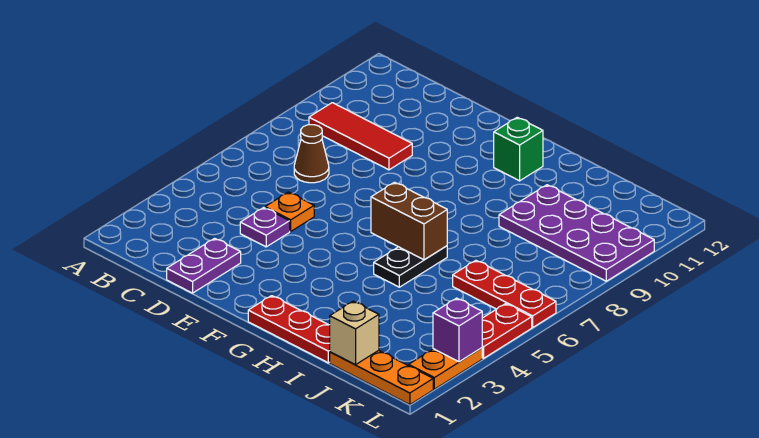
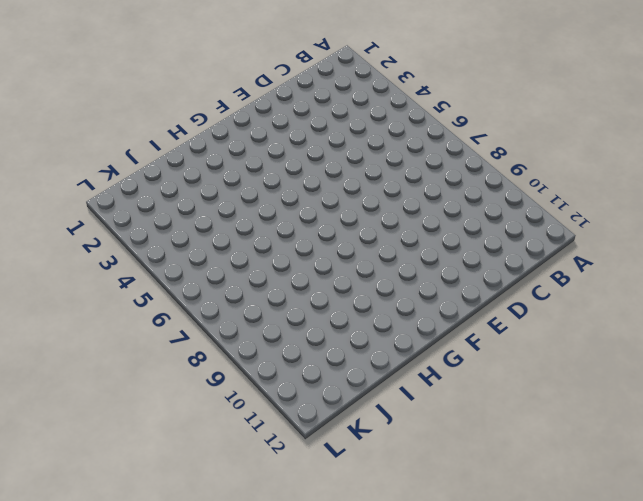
none -> red tile B9:D9 level 1
none -> brown cone C7 level 1
none -> purple plate D1:D2 level 1

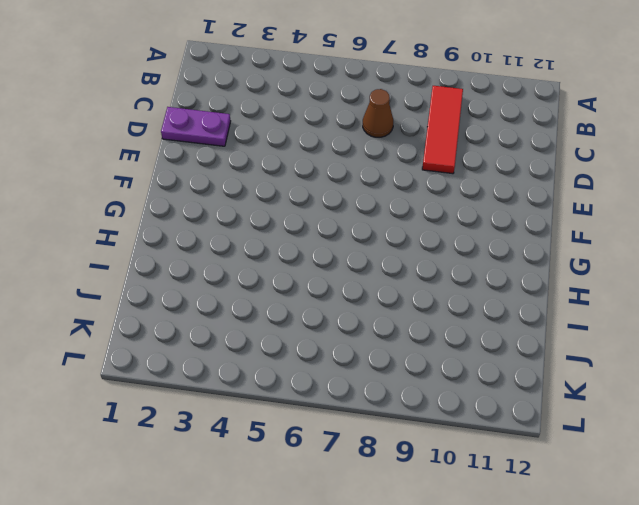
none -> purple plate D4 level 1
none -> orange plate D5 level 1
none -> red plate G1:I1 level 1

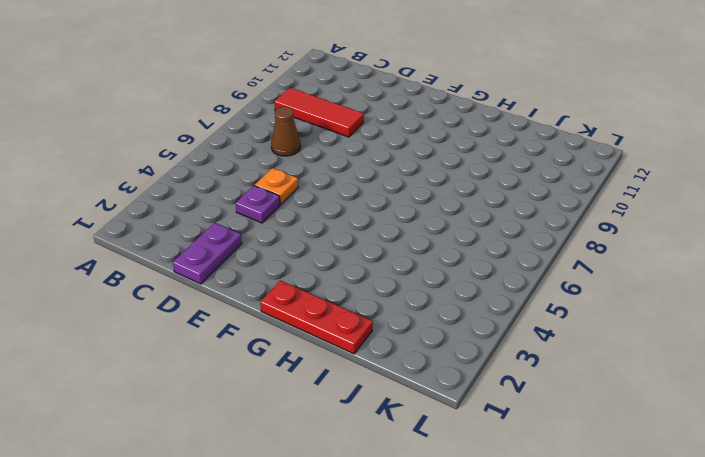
none -> green brick G11 level 1
none -> black plate H5:H6 level 1
none -> purple plate I9:L10 level 1

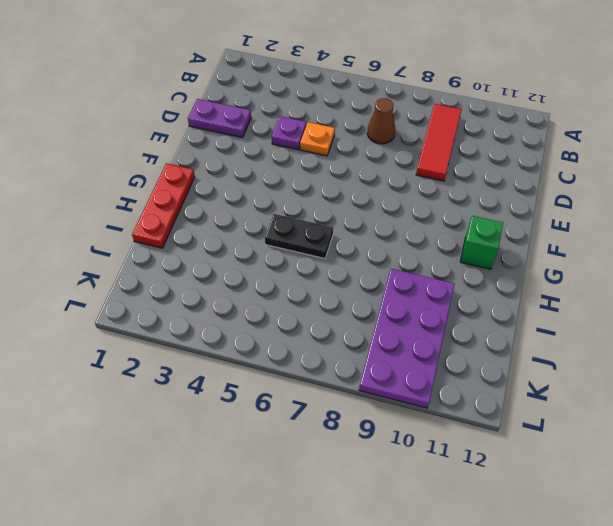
none -> orange plate J1:L1 level 1
none -> red plate J6:L6 level 1
none -> orange plate L2:L3 level 1

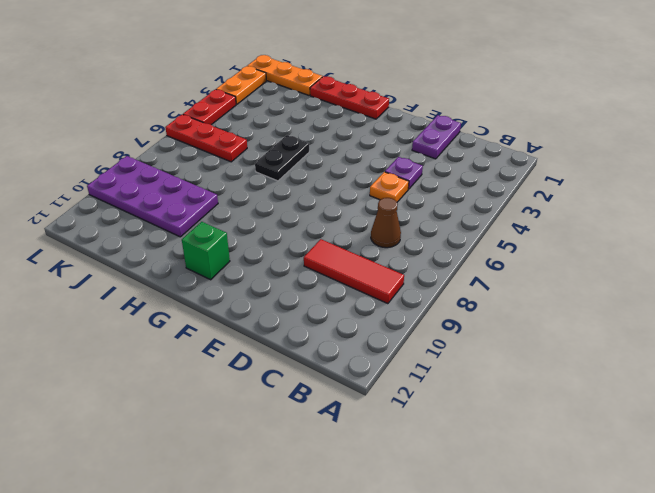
none -> brown brick G6:H6 level 2
none -> tan brick J1 level 2
none -> purple brick L3 level 2

